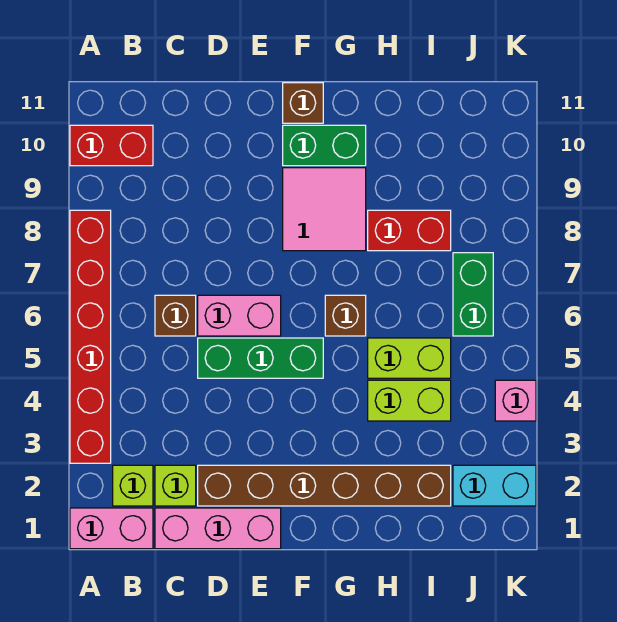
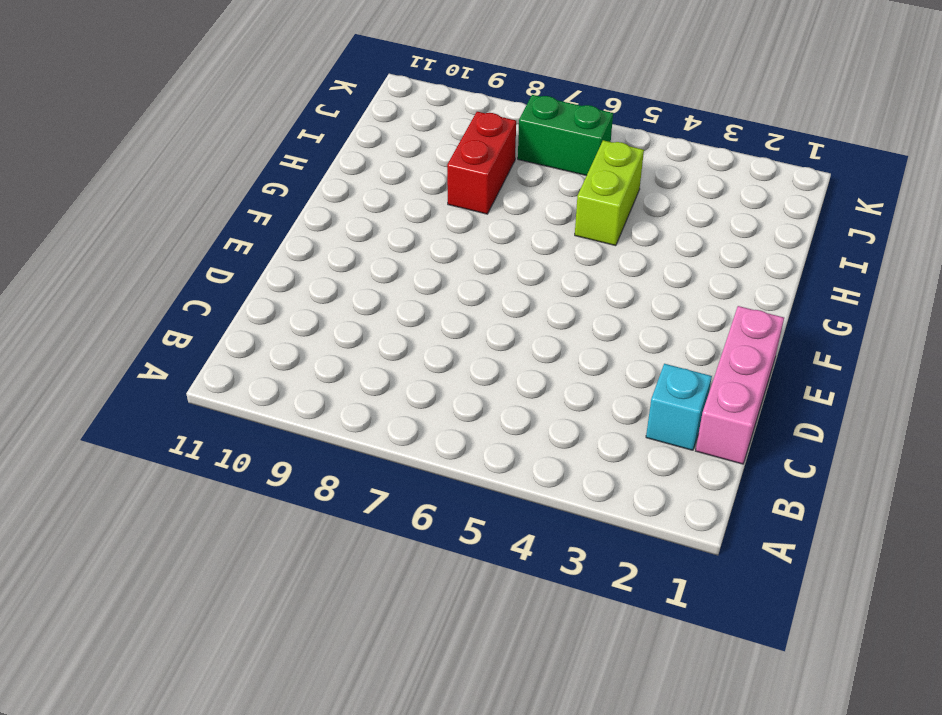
cyan brick C2 level 1 -> lime brick C2 level 1
none -> pink brick A1:B1 level 1
none -> red brick A3:A8 level 1
none -> red brick A10:B10 level 1

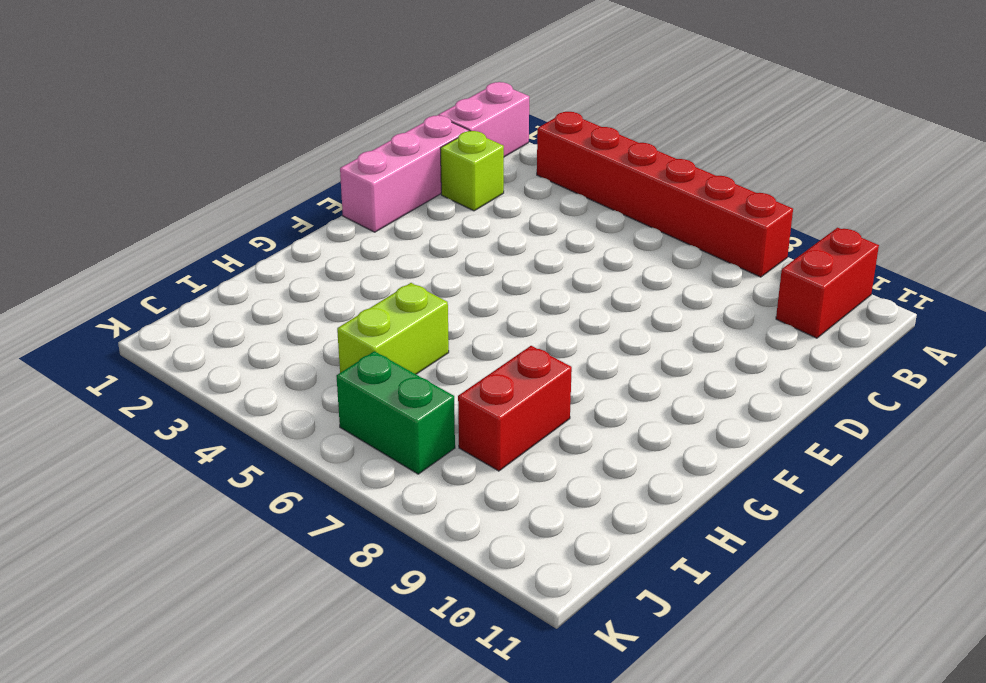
none -> lime brick B2 level 1
none -> brown brick C6 level 1
none -> brown brick D2:I2 level 1

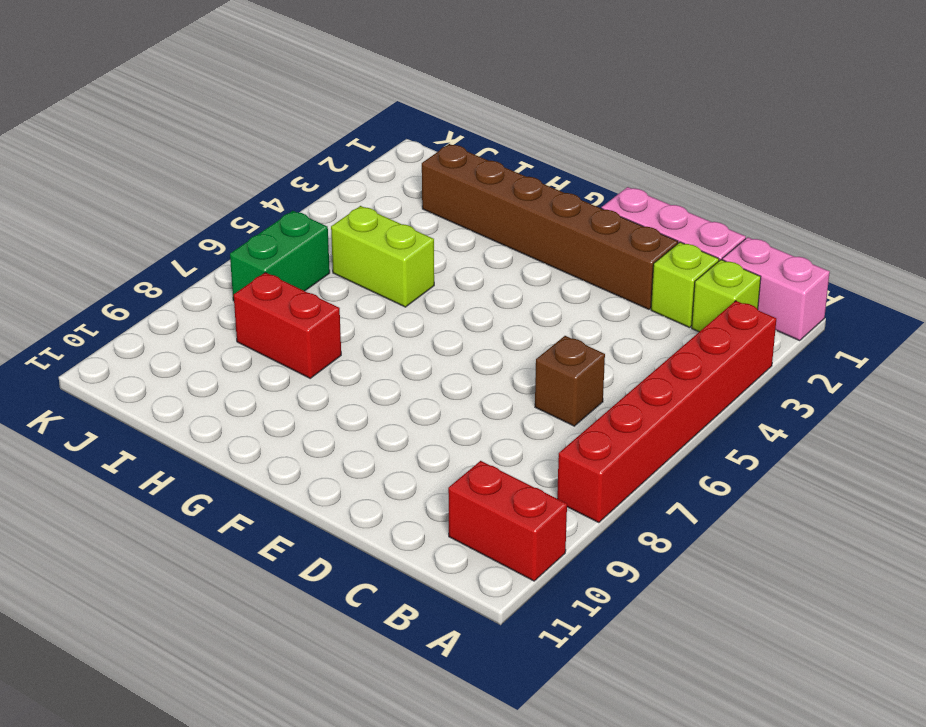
none -> green brick D5:F5 level 1
none -> pink brick D6:E6 level 1
none -> pink tile F8:G9 level 1

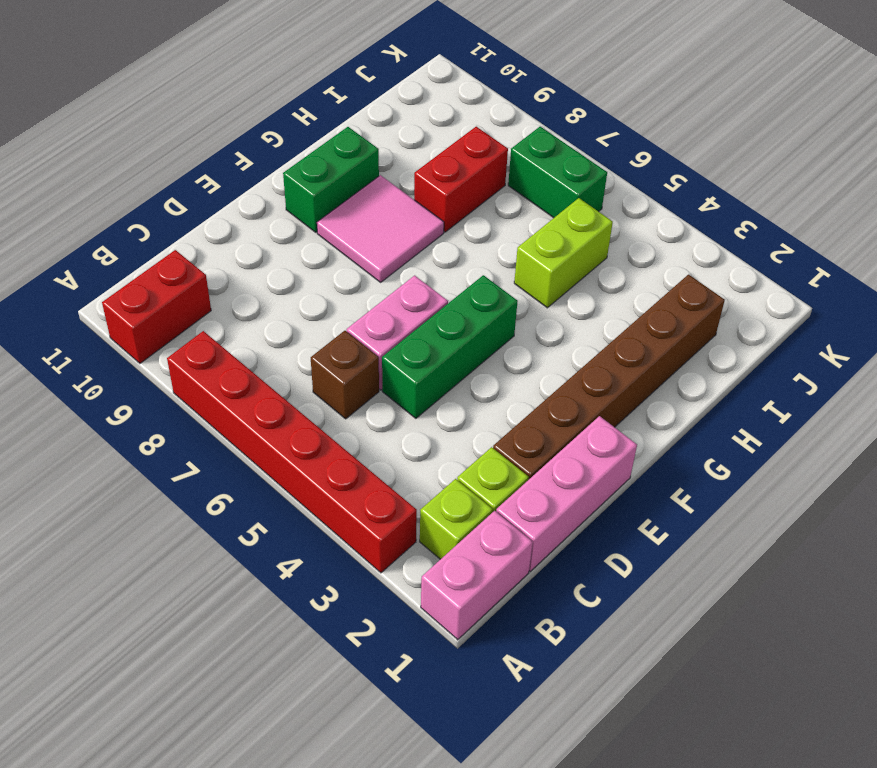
none -> brown brick F11 level 1
none -> brown brick G6 level 1
none -> lime brick H4:I4 level 1

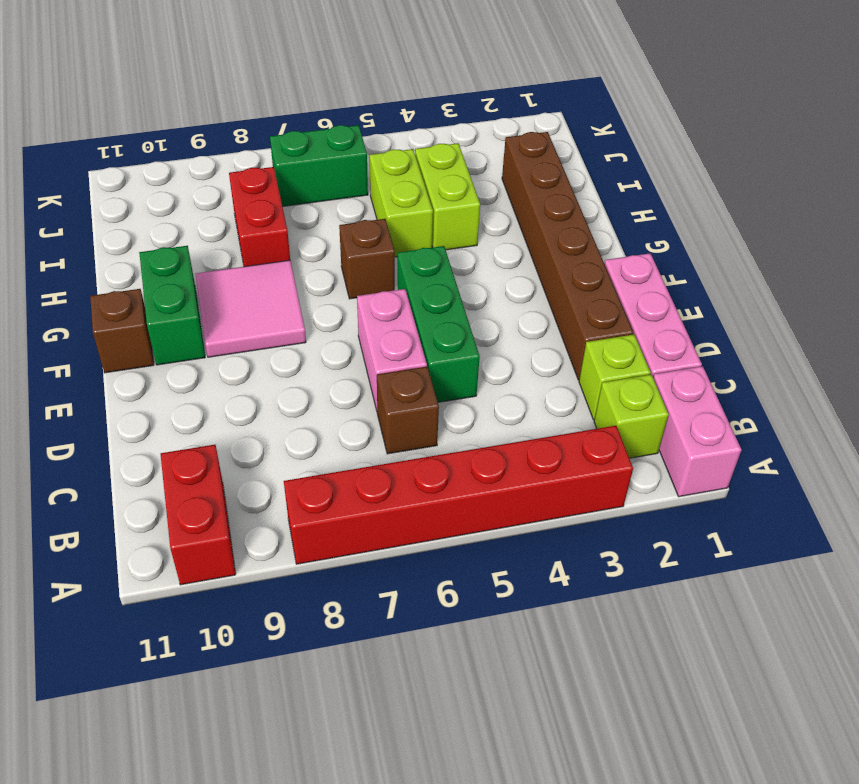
none -> cyan brick J2:K2 level 1
none -> pink brick K4 level 1

